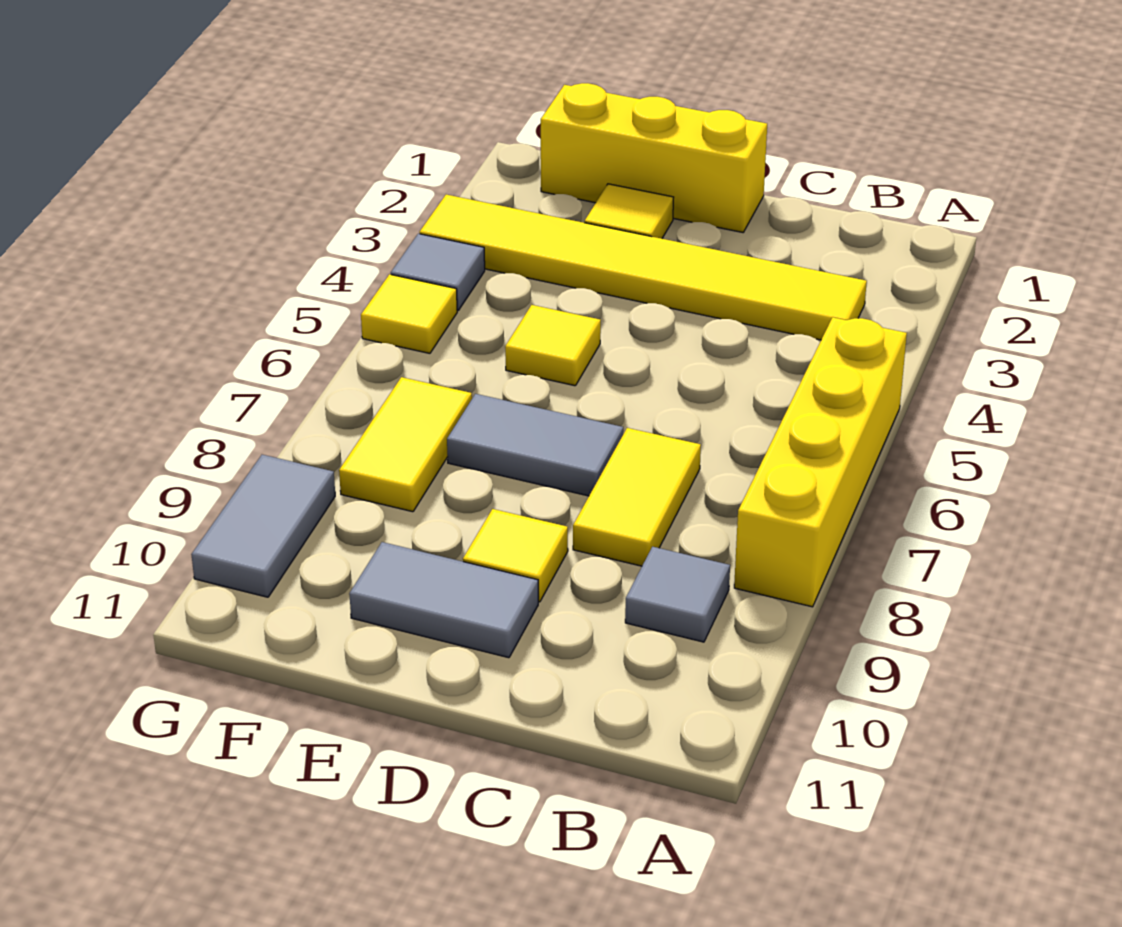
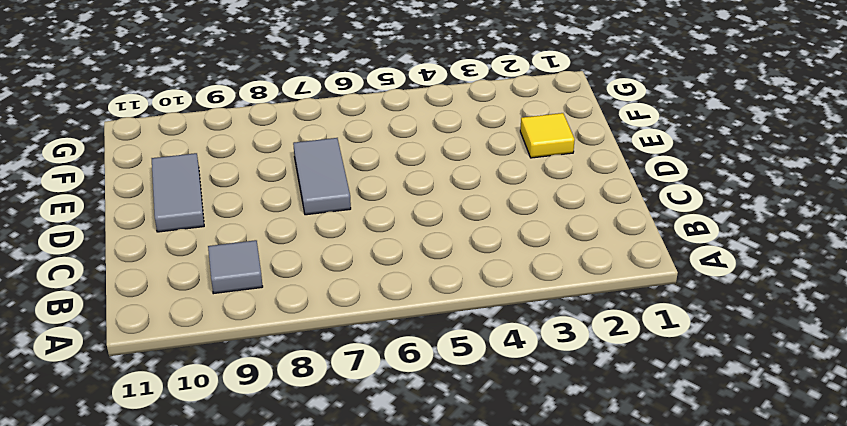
none -> yellow brick A5:A8 level 1
none -> yellow tile B3:G3 level 1
none -> yellow tile C7:C8 level 1

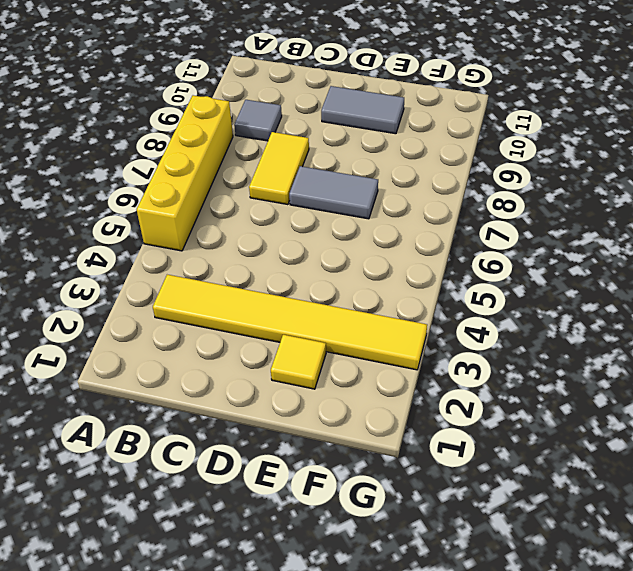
none -> yellow brick D1:F1 level 1
none -> yellow tile D9 level 1
none -> yellow tile E5 level 1

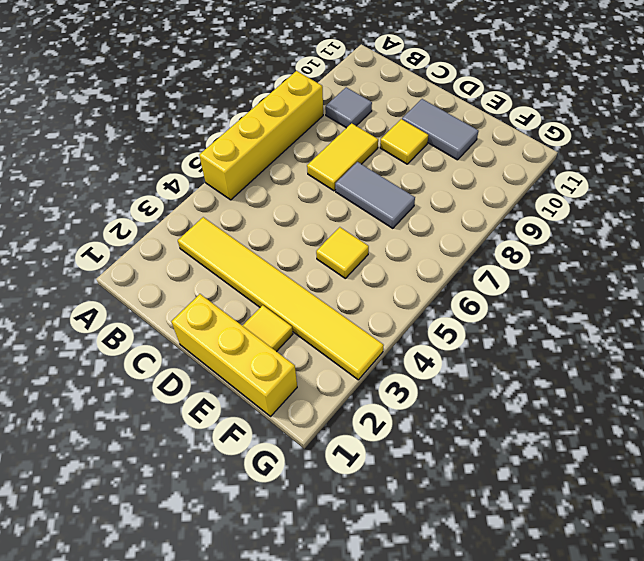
none -> yellow tile F7:F8 level 1
none -> grey tile G4 level 1
none -> yellow tile G5 level 1

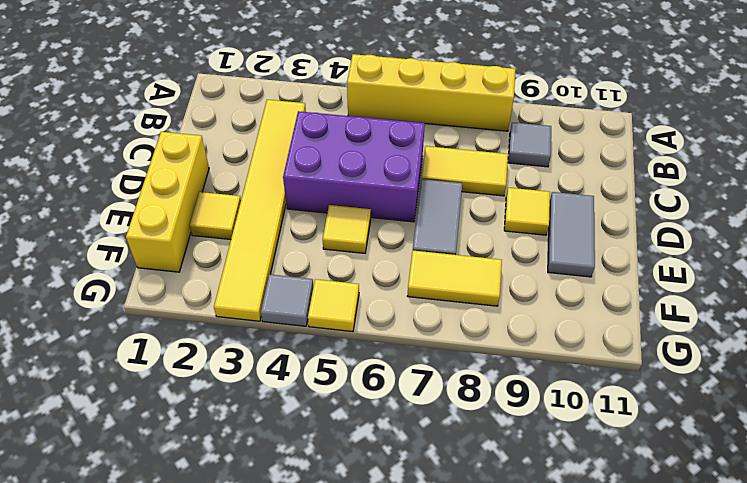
purple brick C4:D6 level 1 -> none
none -> grey tile G9:G10 level 1

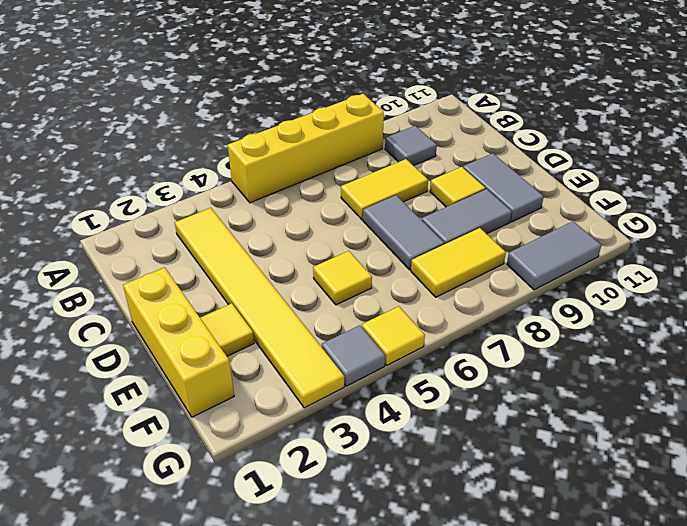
grey tile E8:E9 level 1 -> none

